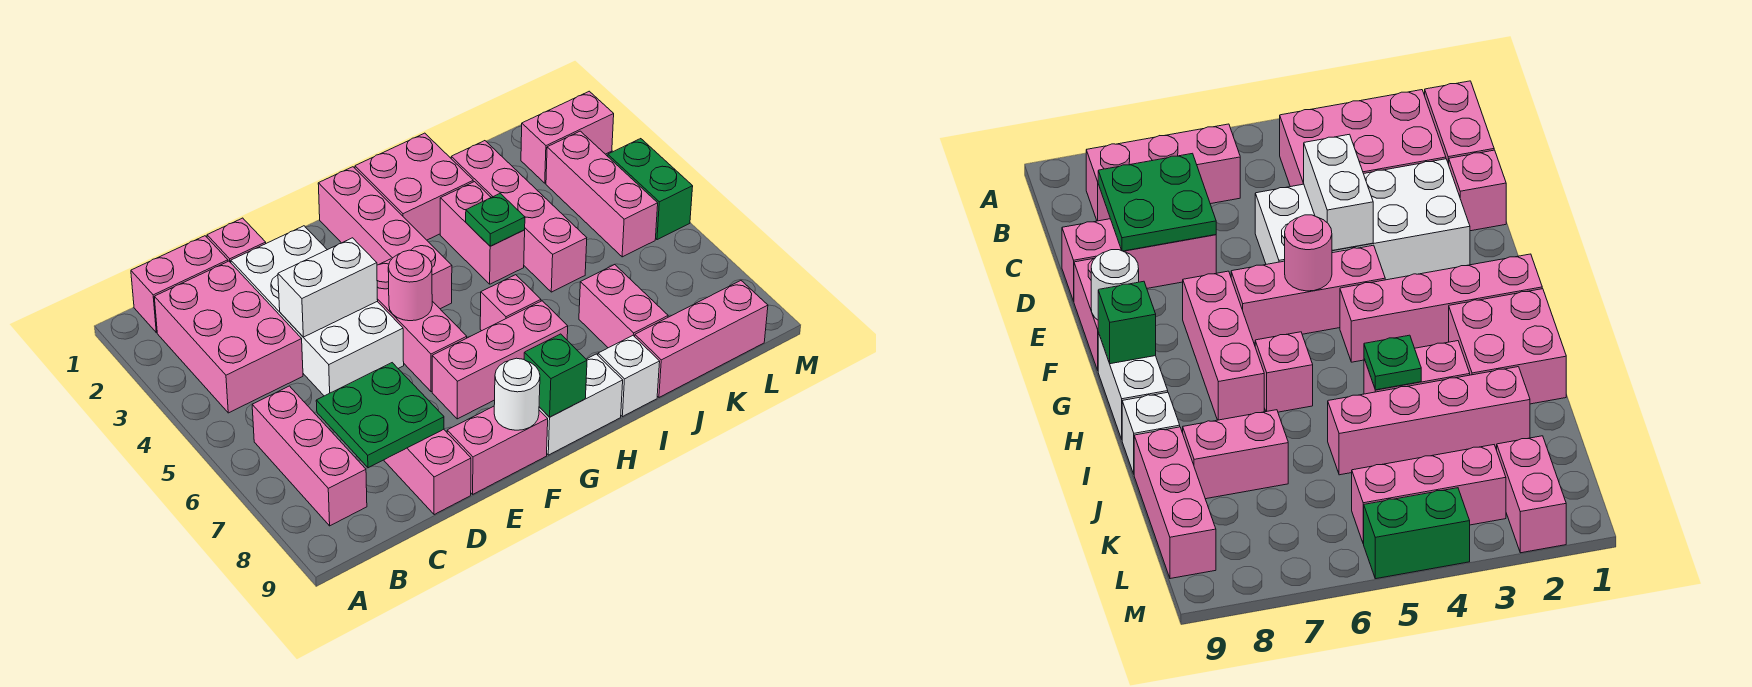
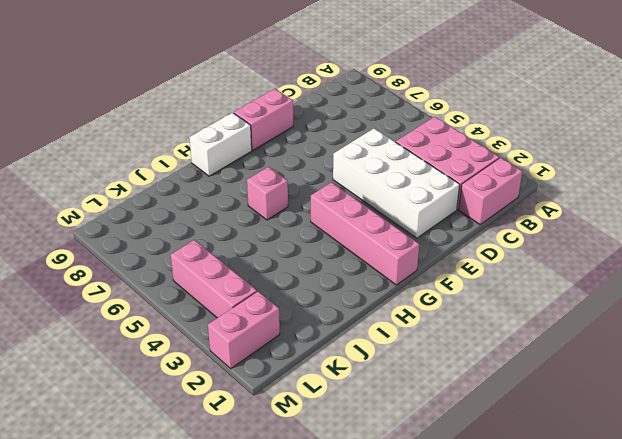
none -> pink brick B6:B8 level 1
none -> pink brick D1 level 1
none -> pink brick D7:D9 level 1

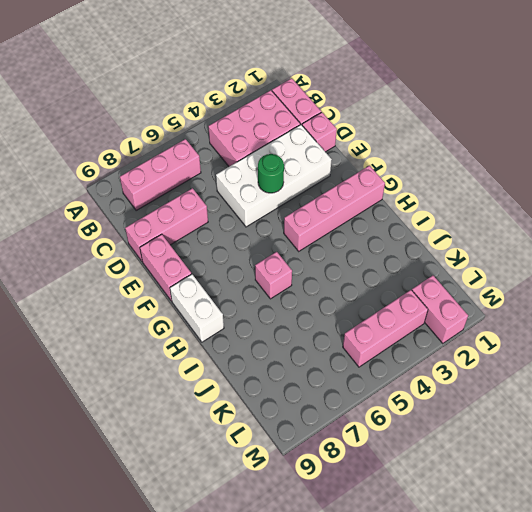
green round brick E4 level 2 -> white brick D4:E4 level 2
none -> pink brick F4:F6 level 1
none -> pink brick F7:H7 level 1
none -> pink brick H1:I2 level 1

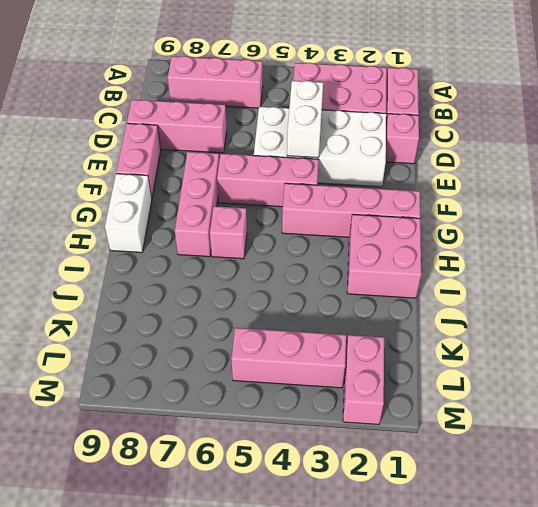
none -> pink brick I3:I4 level 1
none -> white brick I9 level 1
none -> pink brick J2:J5 level 1

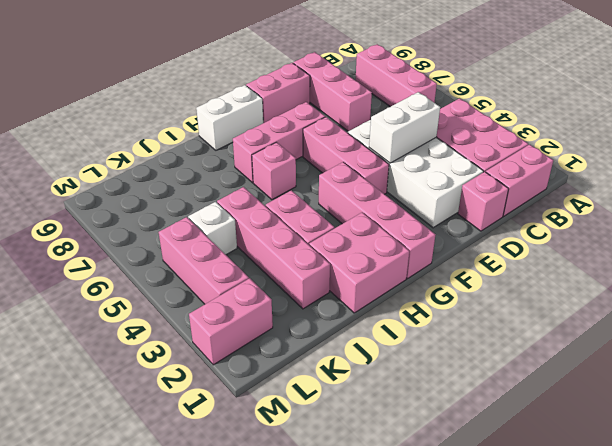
white brick K5 level 1 -> white brick I9 level 1
none -> pink brick J7:J8 level 1
none -> pink brick J9:L9 level 1
none -> green brick M4:M5 level 1

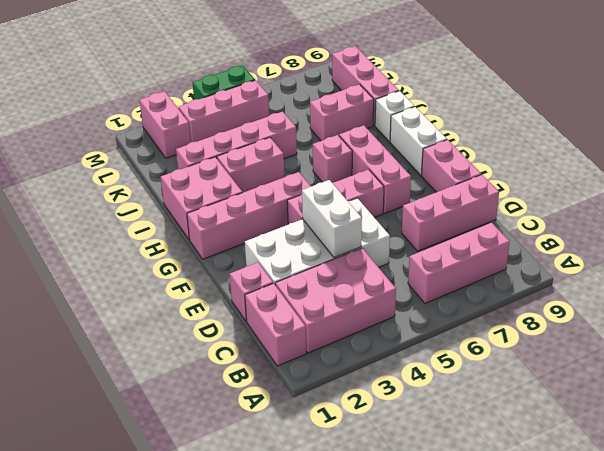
none -> green plate C7:D8 level 2
none -> pink round brick F5 level 2
none -> white round brick F9 level 2

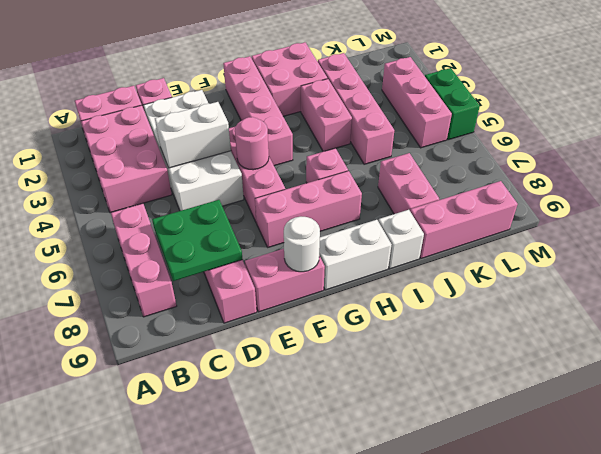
none -> pink brick L2:M2 level 1
none -> green brick G9 level 2
none -> green plate I4 level 2

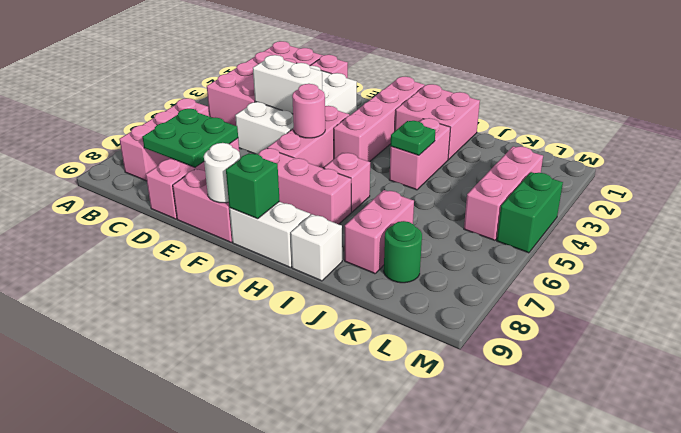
green round brick K8 level 1 -> none
none -> pink brick J2:J5 level 1
none -> pink brick J9:L9 level 1
none -> pink brick L2:M2 level 1

